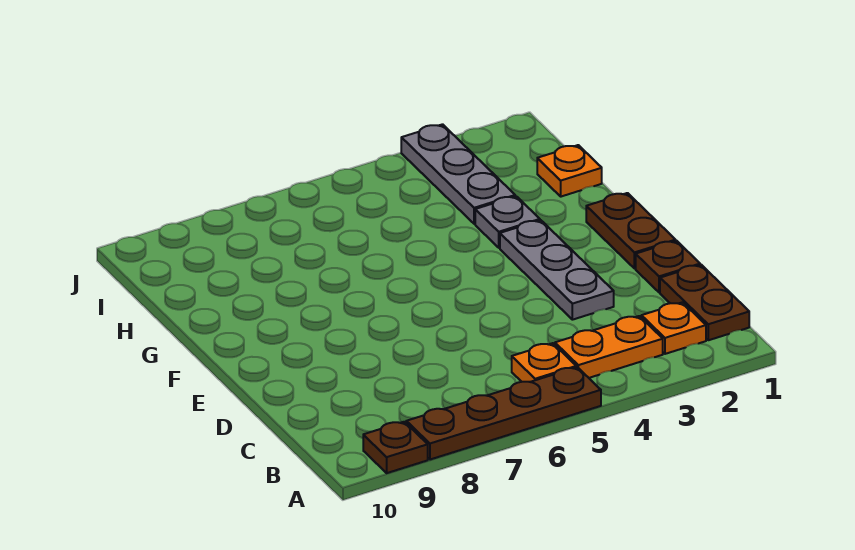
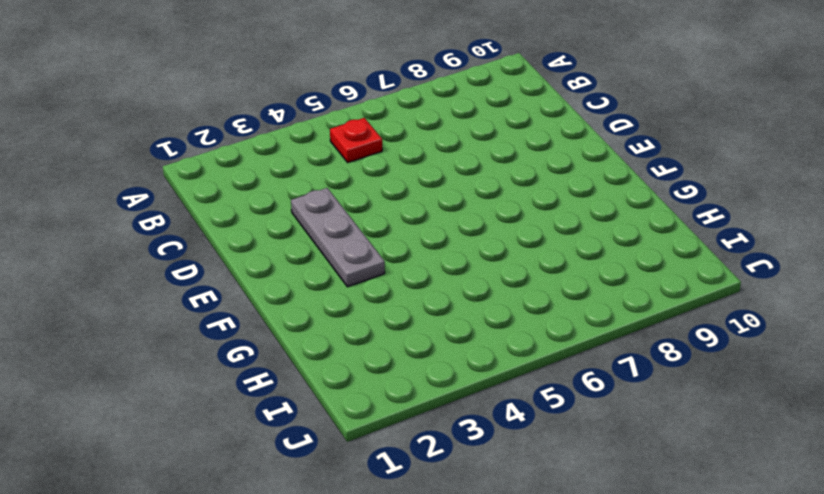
red plate B5 level 1 -> orange plate B5 level 1
none -> brown plate A5:A8 level 1
none -> brown plate A9 level 1
none -> brown plate B1:C1 level 1

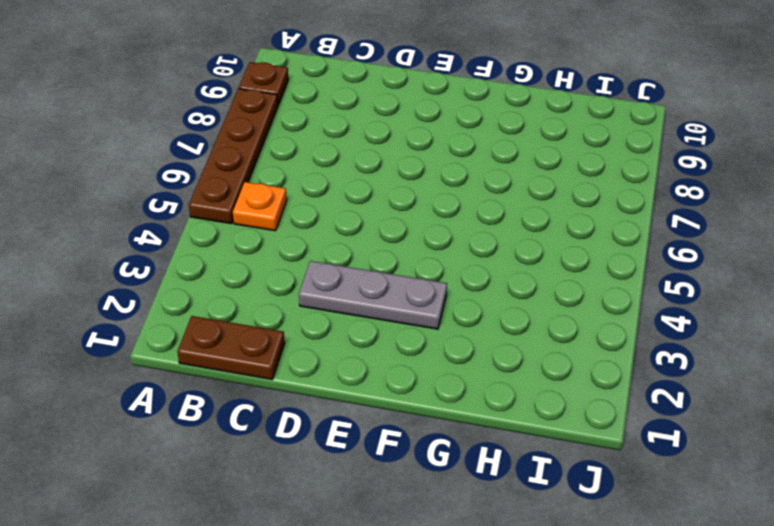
none -> orange plate B2 level 1
none -> orange plate B3:B4 level 1
none -> brown plate D1 level 1

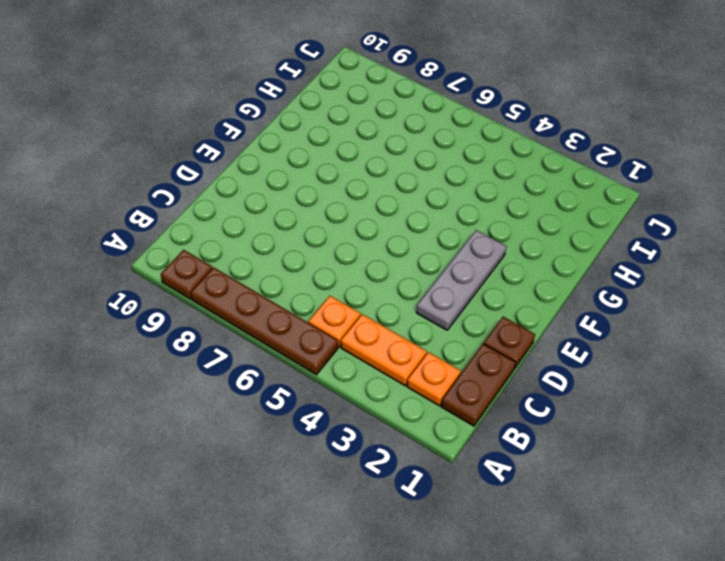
none -> brown plate E1:F1 level 1
none -> grey plate G3 level 1
none -> orange plate H1 level 1

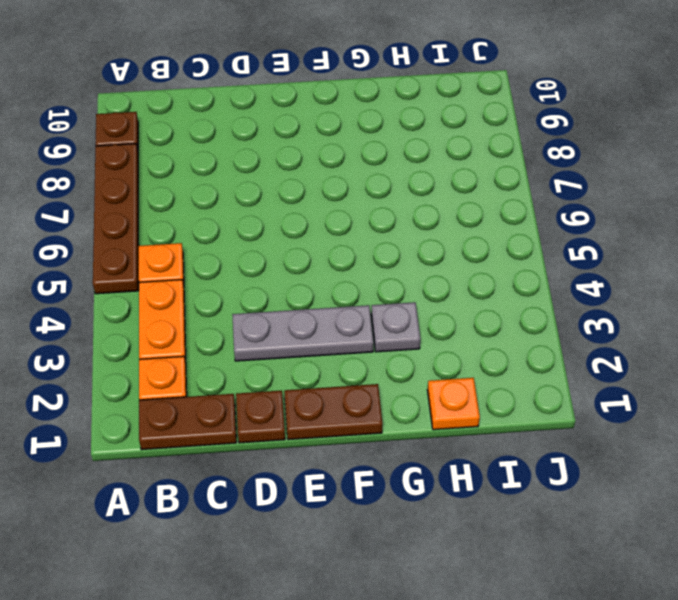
none -> grey plate H3:J3 level 1

